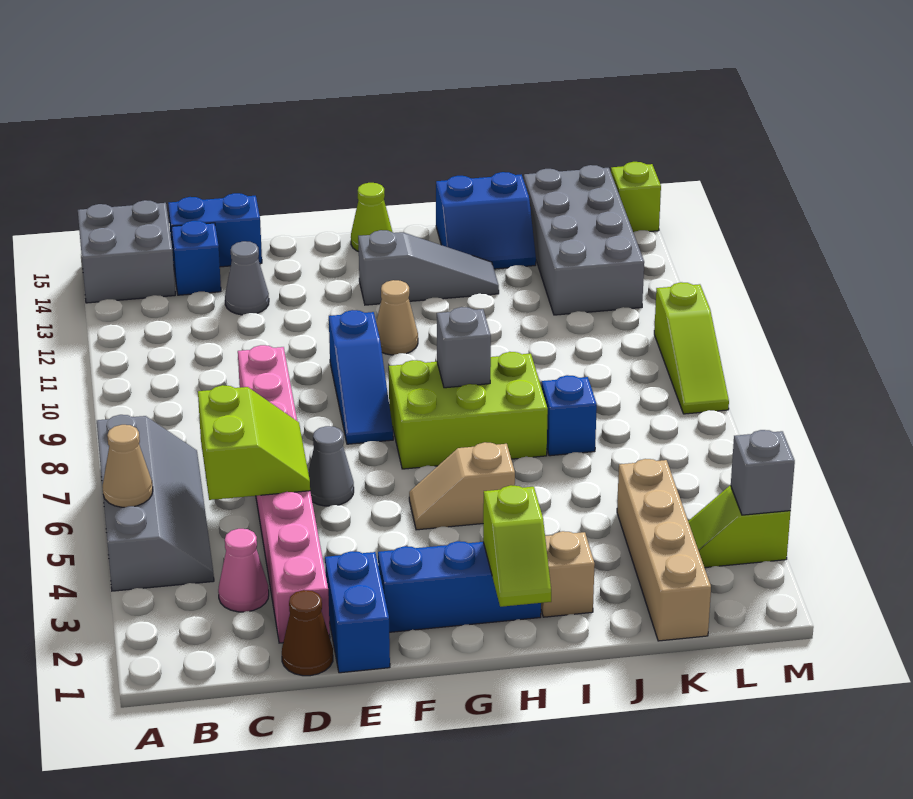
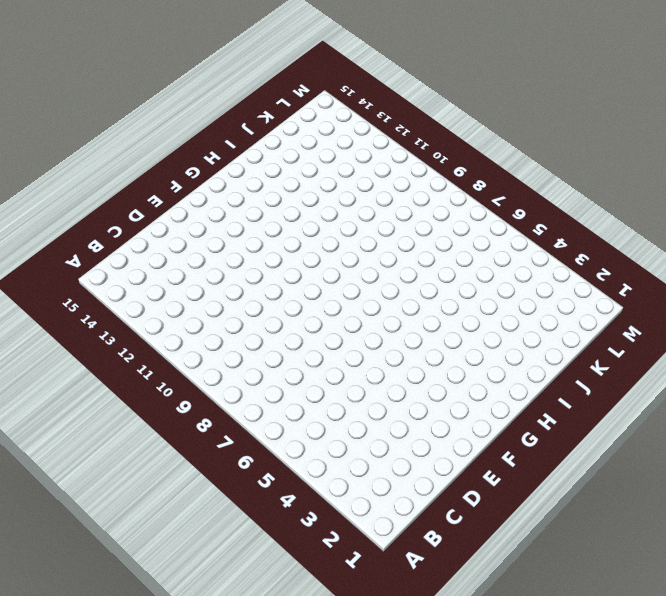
none -> grey slope A4:B7 level 1 top A
none -> grey brick A14:B15 level 1
none -> pink cone C3 level 1
none -> blue brick C14 level 1

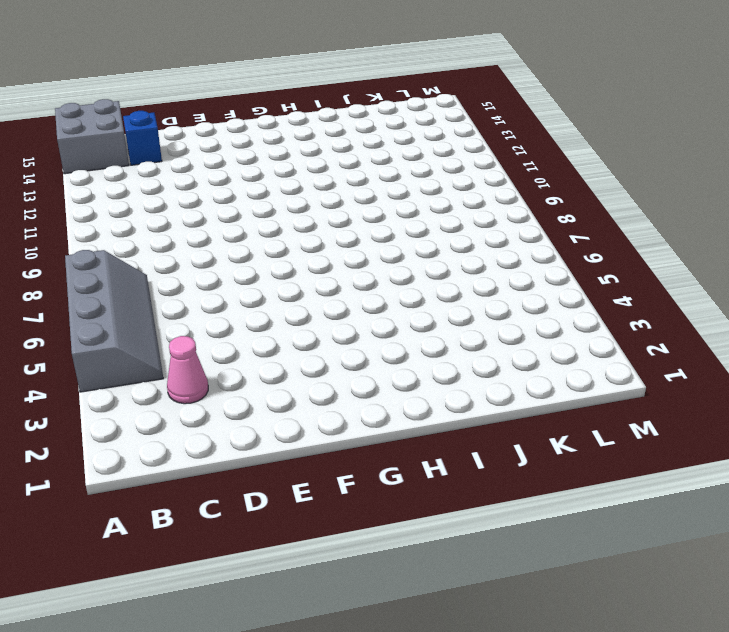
none -> blue brick C15:D15 level 1
none -> brown cone D1 level 1
none -> pink brick D2:D9 level 1
none -> grey cone D13 level 1

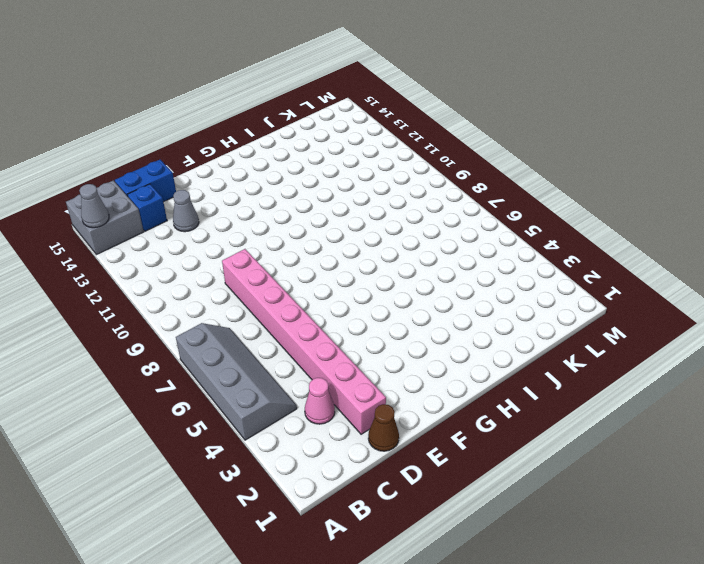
grey cone A14 level 2 -> grey cone E6 level 1
none -> blue brick E1:E2 level 1
none -> blue brick F2:H2 level 1
none -> blue slope F8:F10 level 1 top 10
none -> tan slope G5:H5 level 1 top H

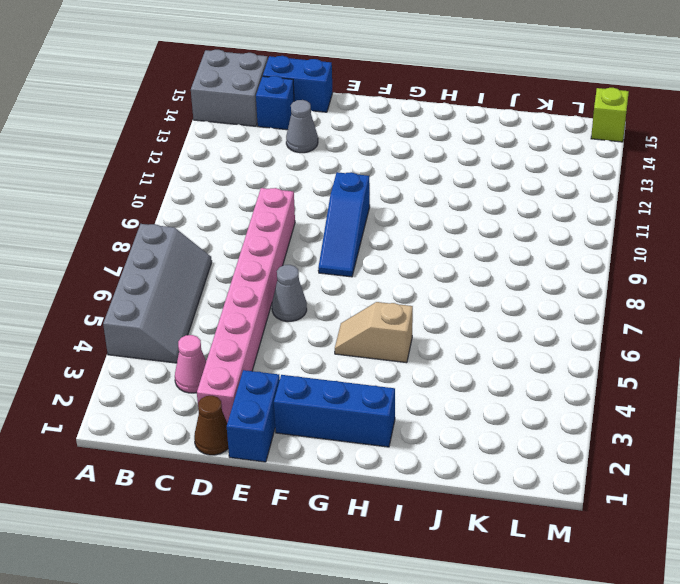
none -> lime brick G7:I8 level 1
none -> tan cone G11 level 1
none -> grey slope G13:I13 level 1 top G
none -> lime cone G15 level 1

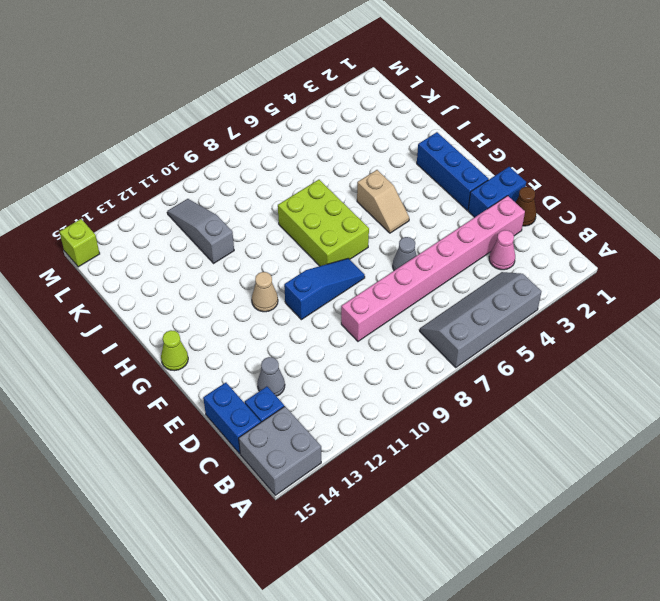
grey slope J11:L11 level 1 top J -> grey slope G13:I13 level 1 top G
none -> tan brick I2 level 1
none -> blue slope I14:J15 level 1 top 15
none -> blue brick J7 level 1
none -> tan brick K1:K4 level 1

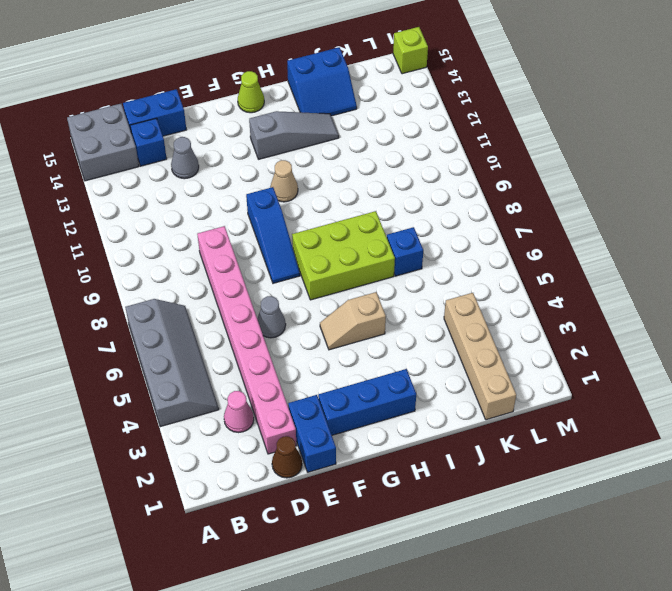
none -> tan brick I2 level 1
none -> grey brick K12:L15 level 1
none -> lime slope L3:M3 level 1 top M
none -> lime slope M8:M10 level 1 top 10

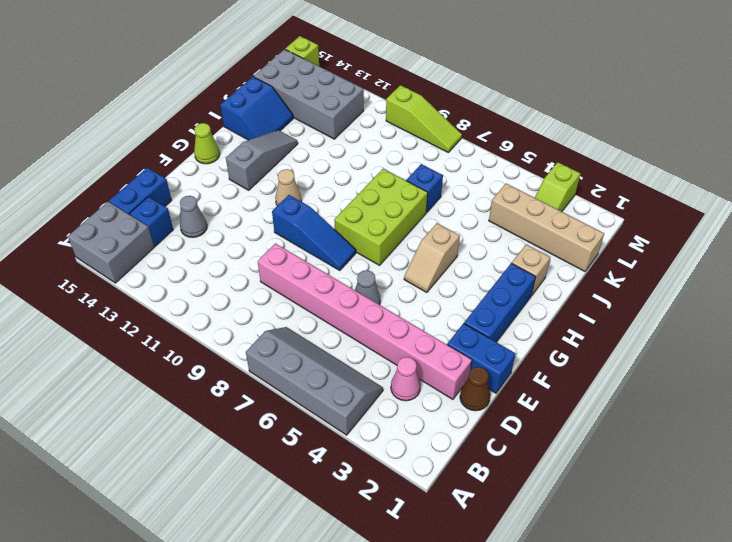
none -> tan cone A5 level 2
none -> lime slope C5:D6 level 2 top C
none -> lime slope H1:H2 level 2 top 2
none -> grey brick H8 level 2

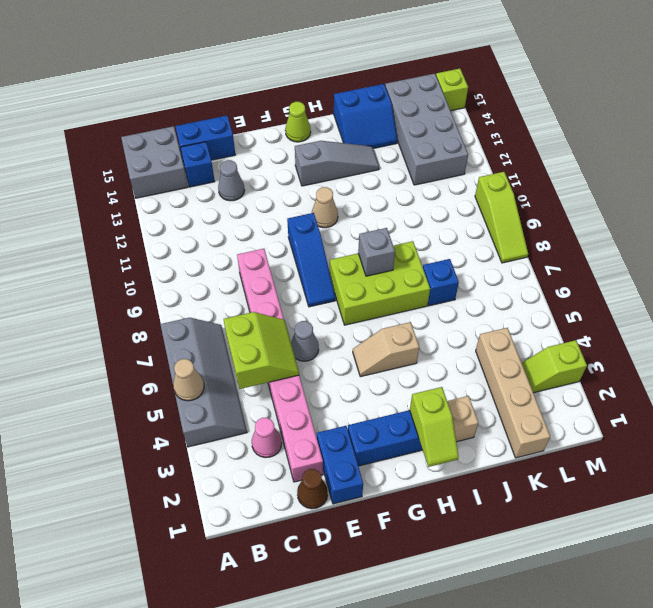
none -> grey brick M3 level 2

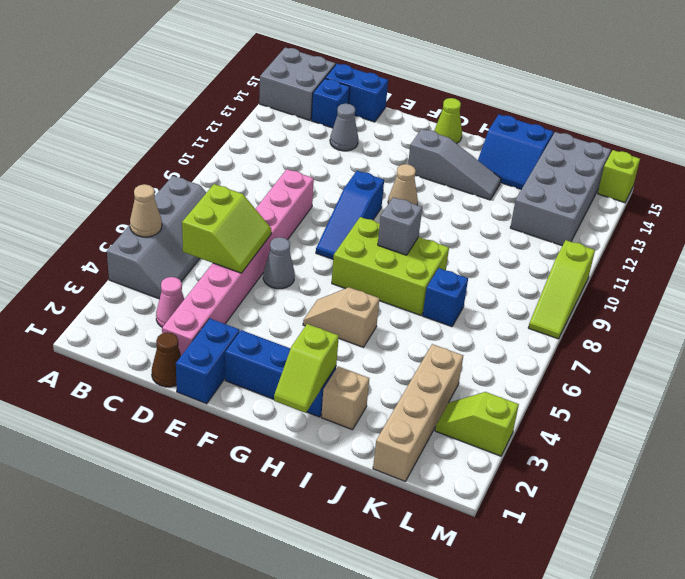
none -> grey brick M3 level 2

